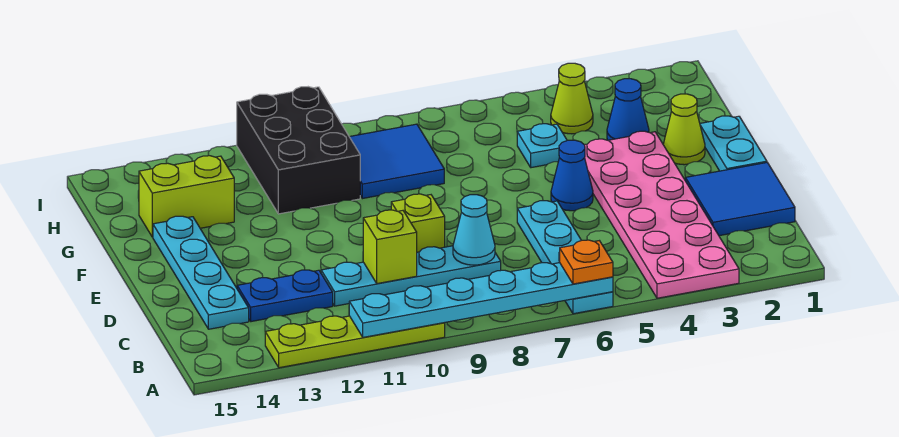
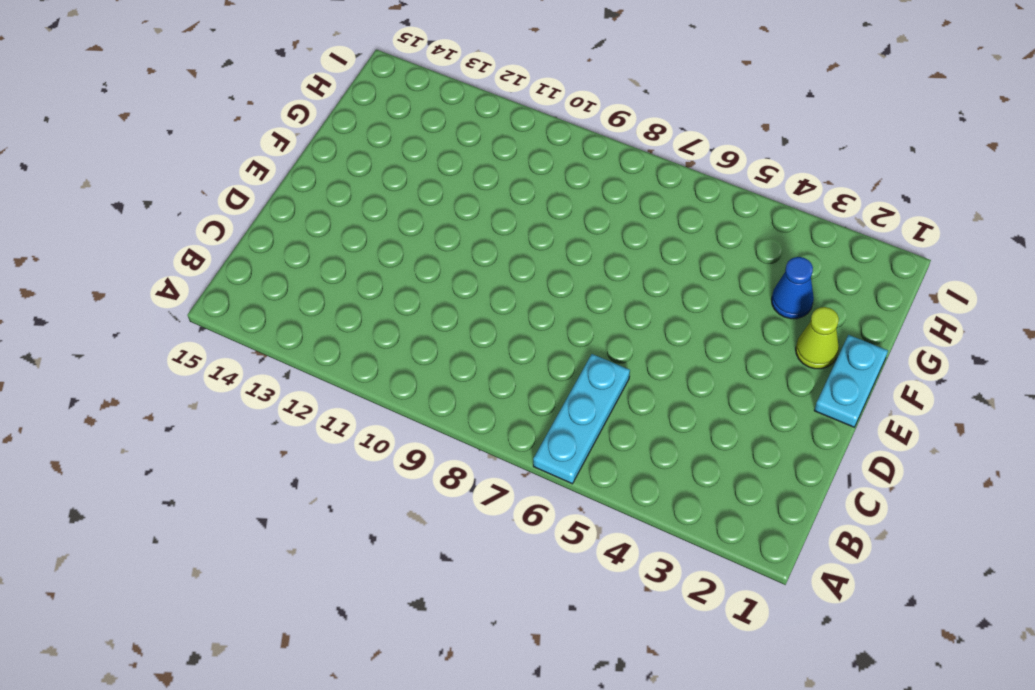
cyan plate A6:C6 level 1 -> cyan plate A6:D6 level 1
none -> pink plate A3:F4 level 1
none -> lime plate A10:A13 level 1
none -> blue tile C1:D2 level 1

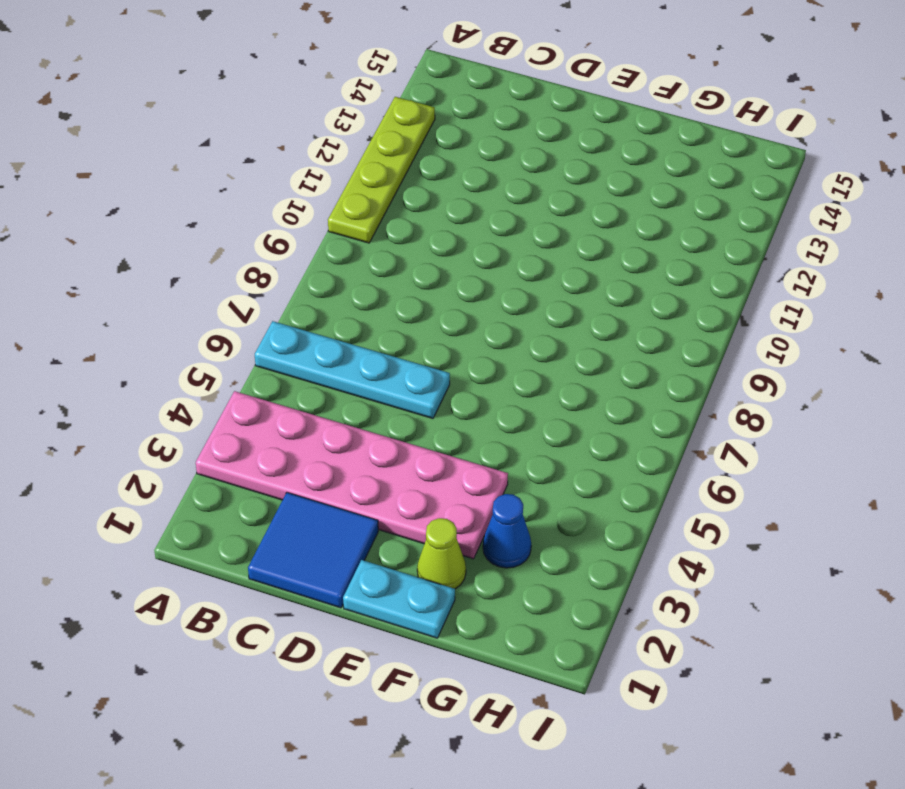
none -> cyan plate C8:C11 level 1
none -> blue plate C12:C13 level 1
none -> cyan plate C14:F14 level 1

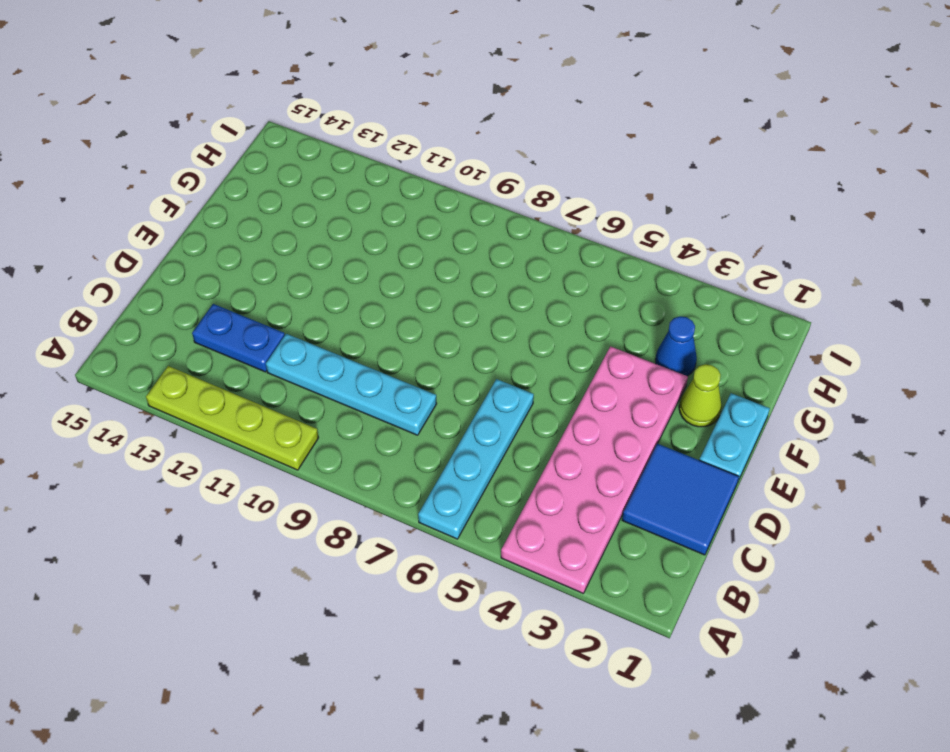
none -> cyan plate C14:F14 level 1
none -> lime brick D9 level 1
none -> blue cone E5 level 1

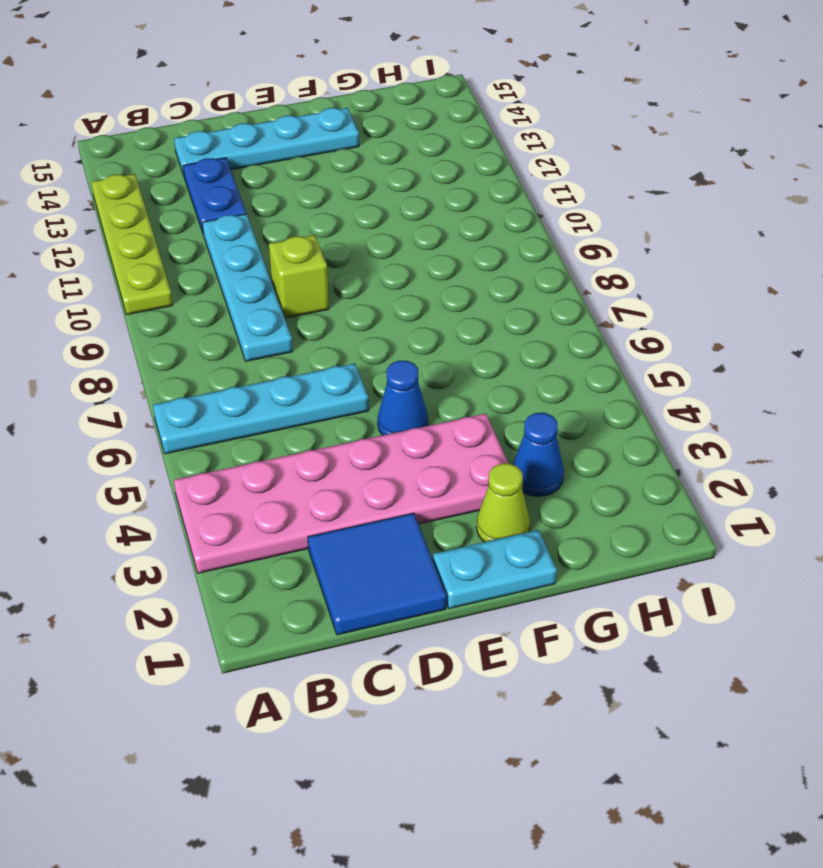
none -> cyan plate G5 level 1
none -> blue tile G8:H9 level 1
none -> black brick G10:I11 level 1

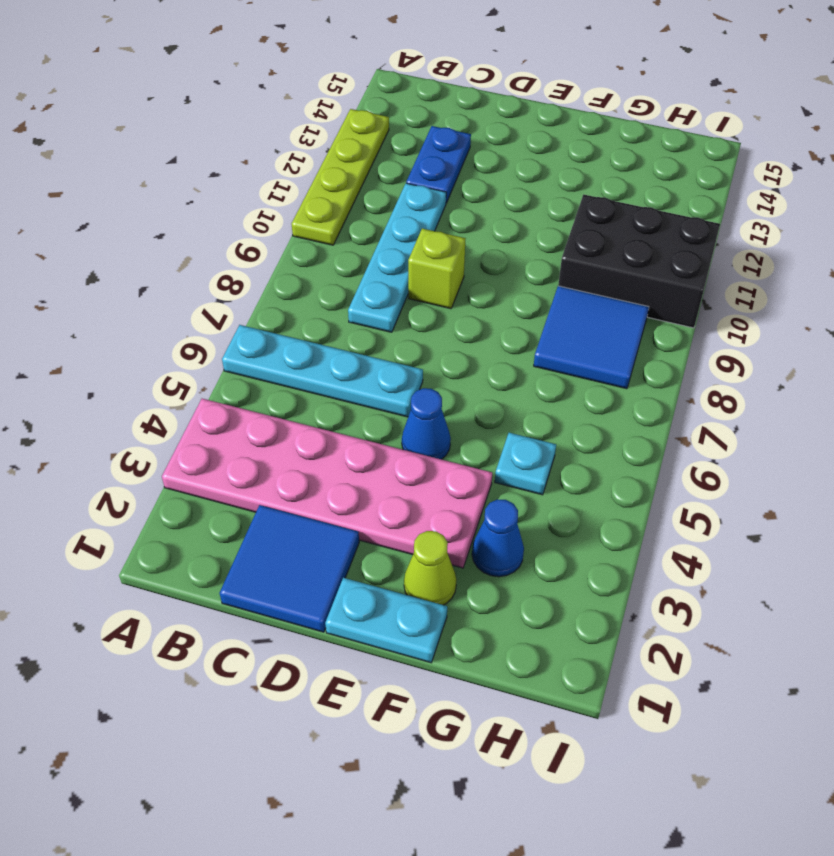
none -> cyan plate C14:F14 level 1
none -> lime brick G13:G14 level 1
none -> lime cone H4 level 1

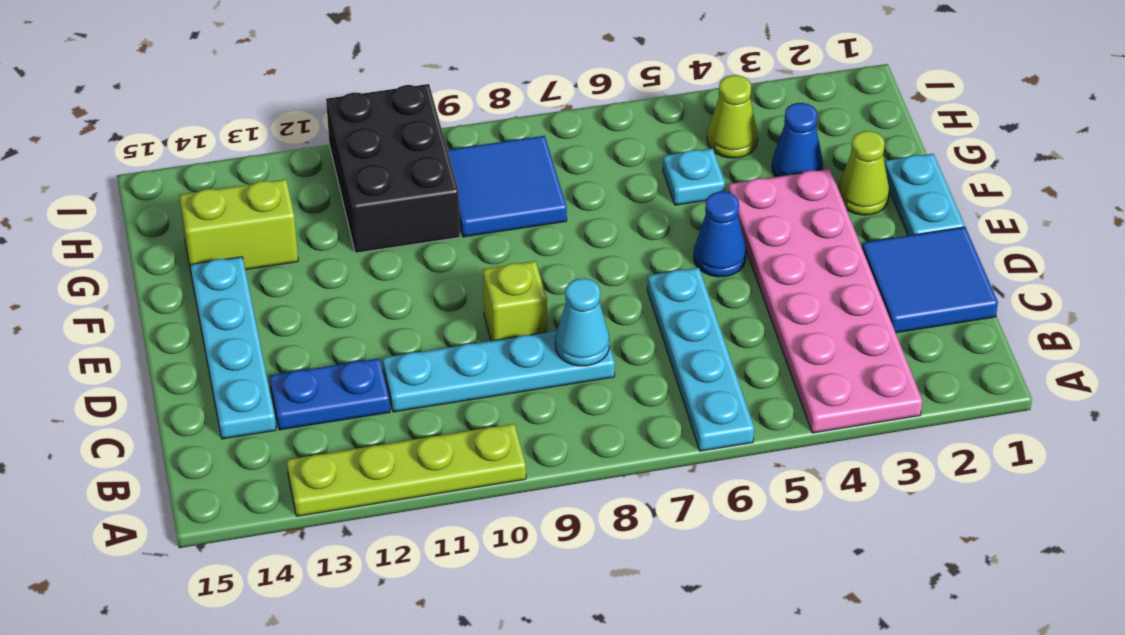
none -> cyan plate A6:A11 level 2
none -> lime brick C10 level 2
none -> orange plate A6 level 3

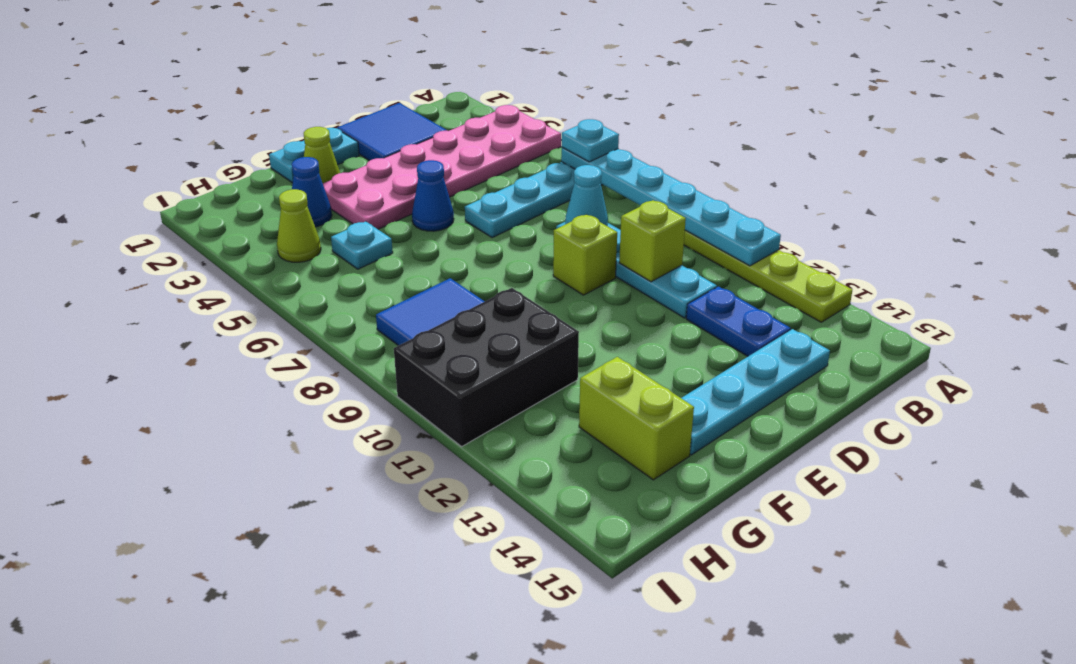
cyan plate A6 level 3 -> orange plate A6 level 3

